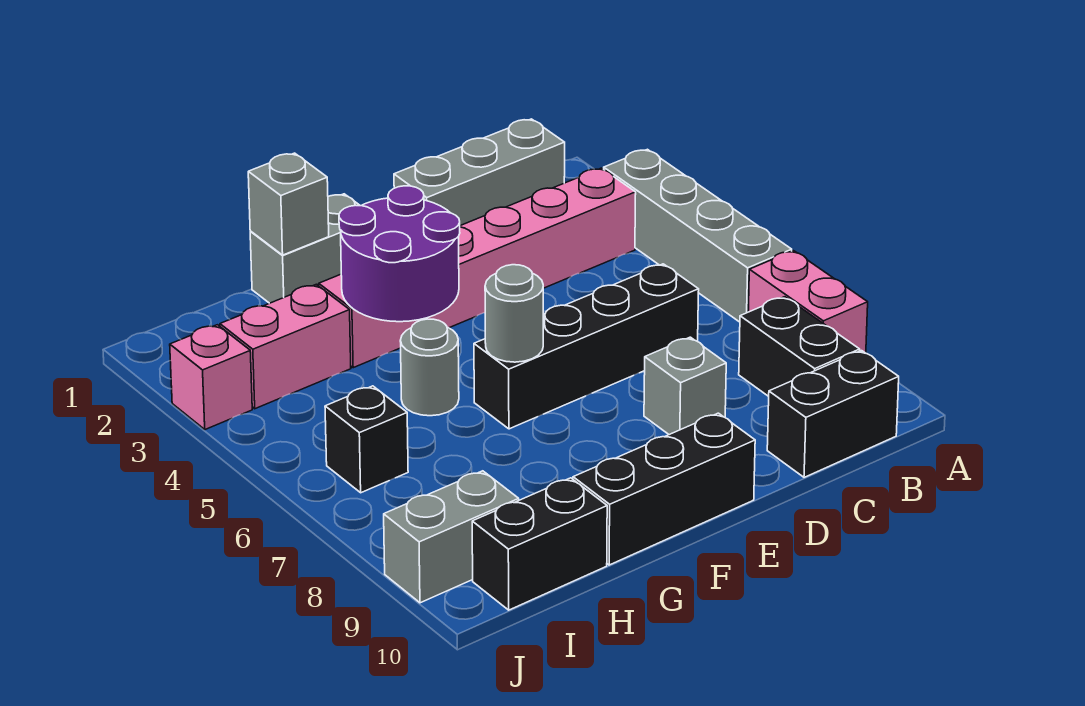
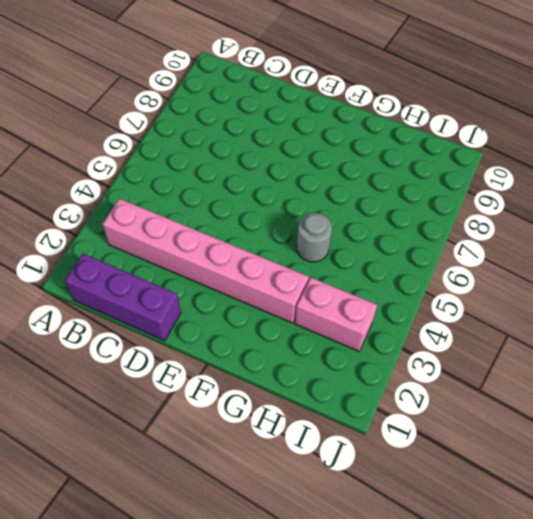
purple brick B1:D1 level 1 -> grey brick B1:D1 level 1
none -> grey brick A3:A6 level 1
none -> pink brick A7:A8 level 1
none -> black brick B8:B9 level 1

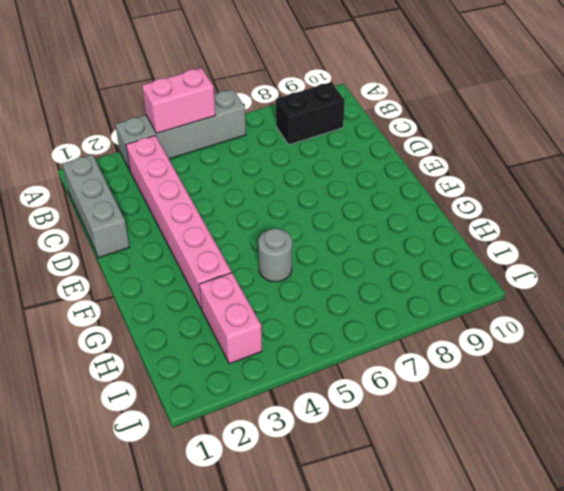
pink brick A4:A5 level 2 -> pink brick A7:A8 level 1
none -> black brick B10:C10 level 1
none -> black brick C6:F6 level 1
none -> grey brick D8 level 1

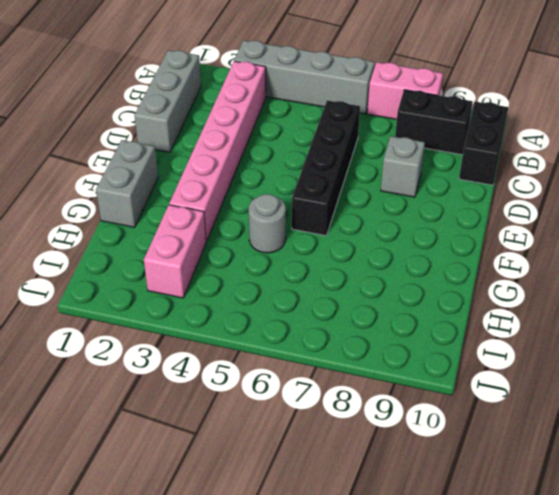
none -> black brick E10:G10 level 1
none -> black brick H10:I10 level 1
none -> black brick I6 level 1

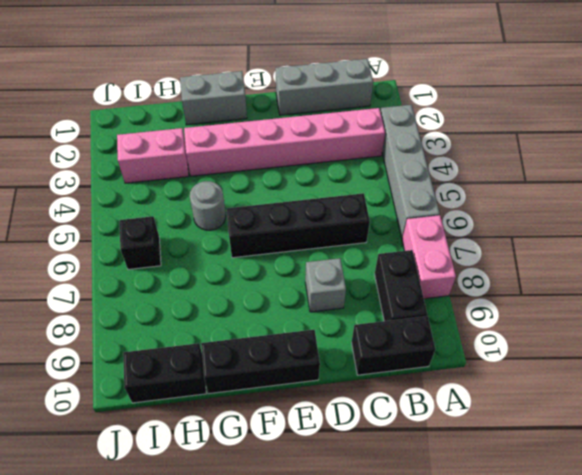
none -> grey brick I9:J9 level 1
none -> pink brick J3 level 1
none -> purple round brick F3:G4 level 2

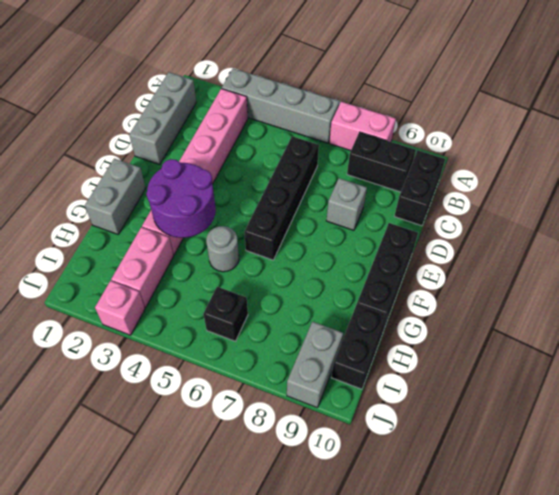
none -> grey round brick F6 level 2
none -> grey brick G1 level 2

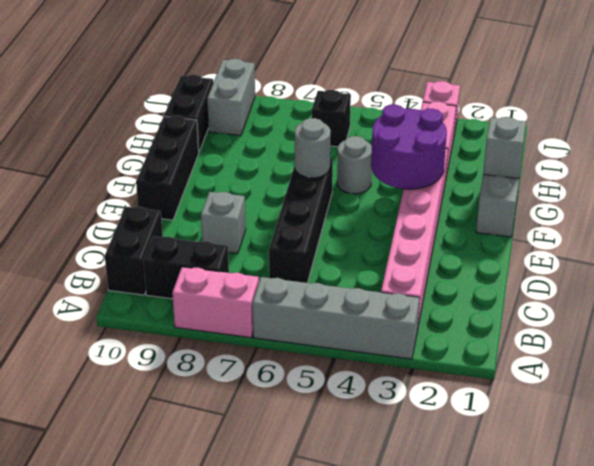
none -> grey brick B1:D1 level 1

